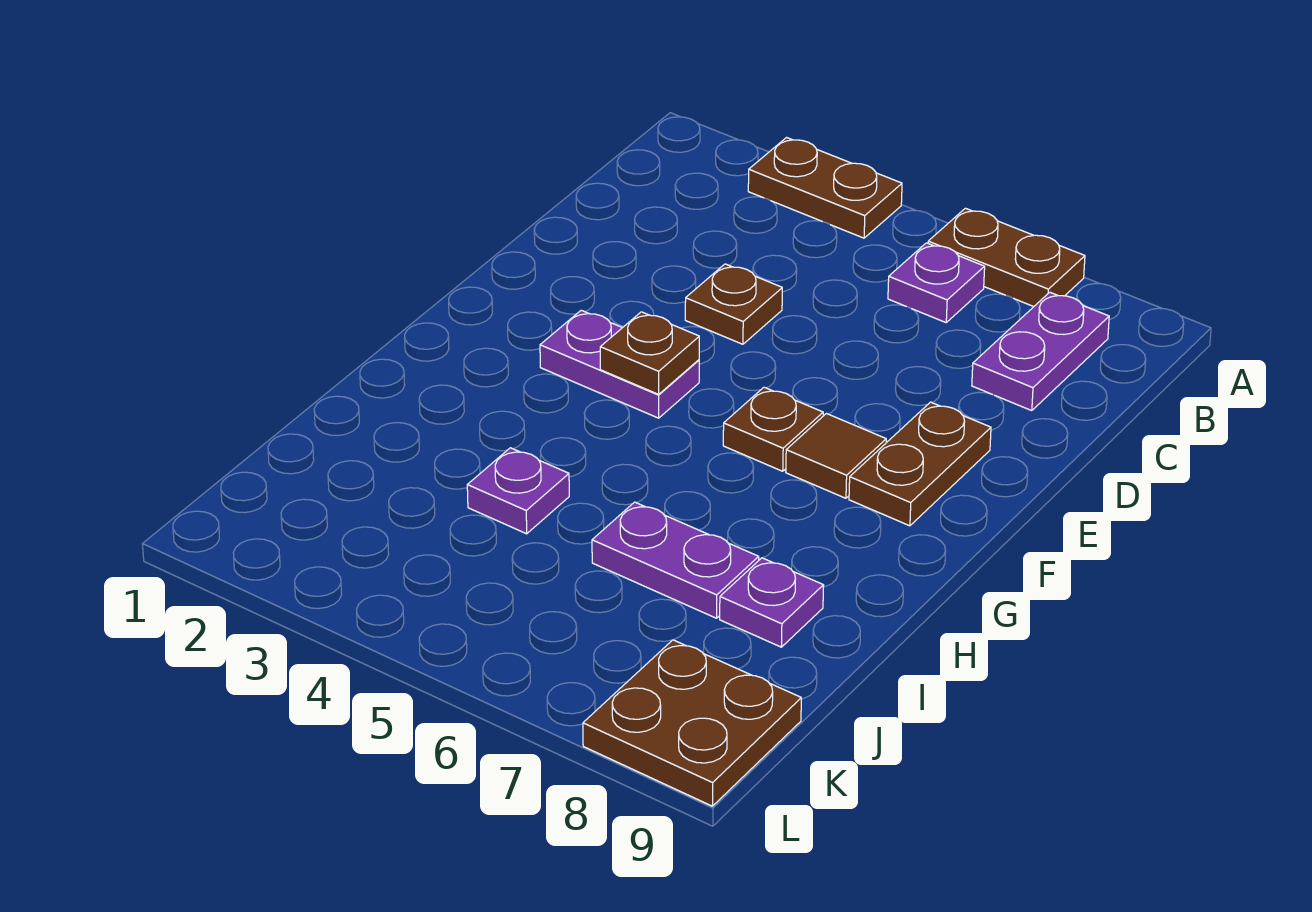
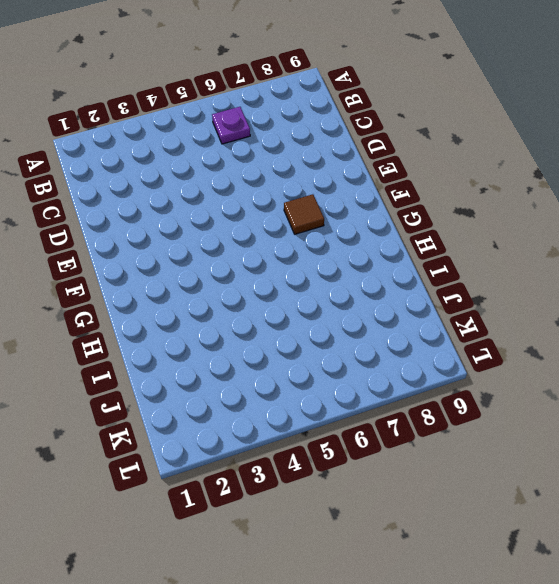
none -> brown plate A3:A4 level 1
none -> brown plate A6:A7 level 1
none -> purple plate B8:C8 level 1

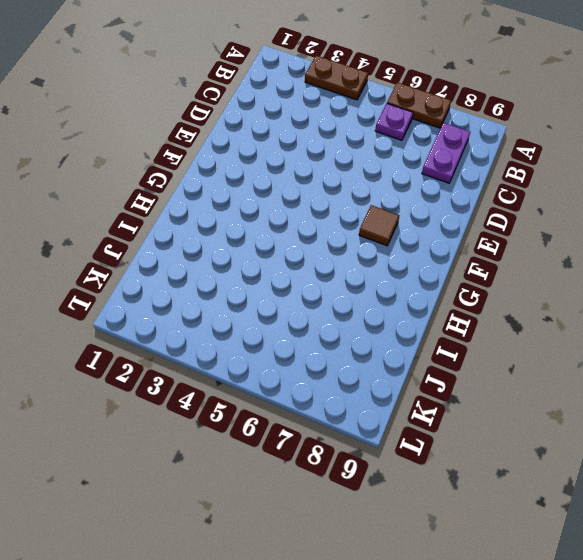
none -> brown plate D4 level 1
none -> brown plate E8:F8 level 1
none -> purple plate F3:F4 level 1

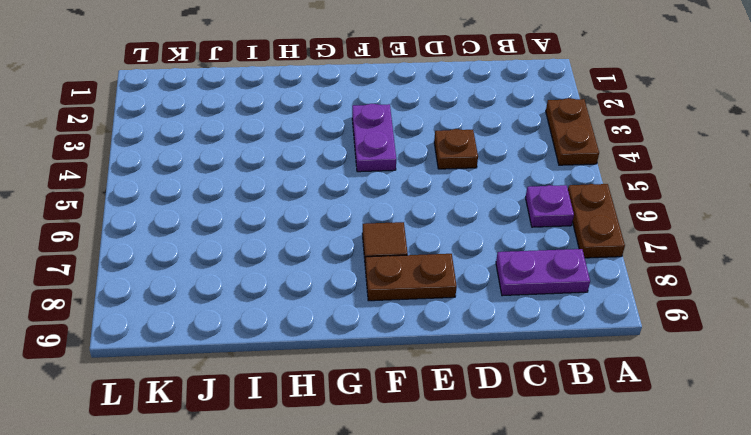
none -> brown plate F6 level 1
none -> purple plate I4 level 1
none -> purple plate I6:I7 level 1

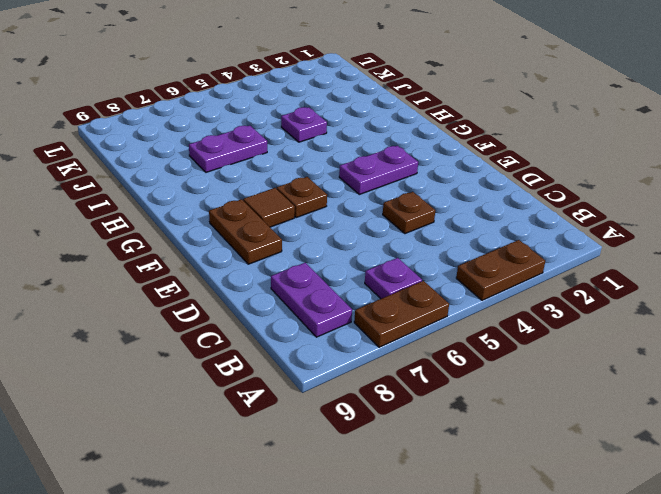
none -> purple plate I8 level 1
none -> brown plate K8:L9 level 1
none -> brown plate F4 level 2

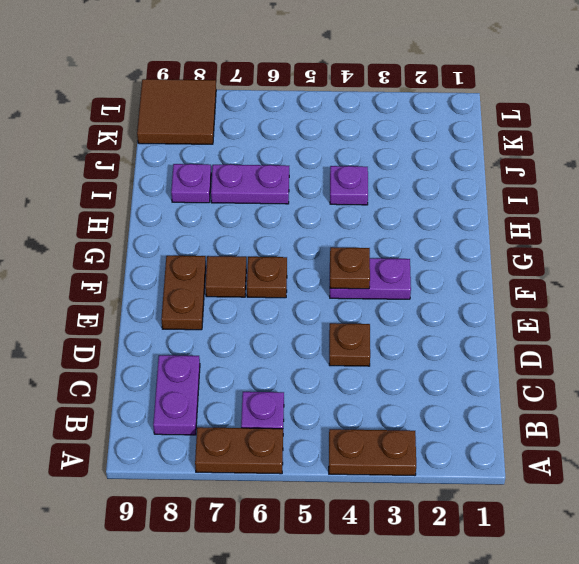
brown tile K8:L9 level 1 -> brown plate K8:L9 level 1

